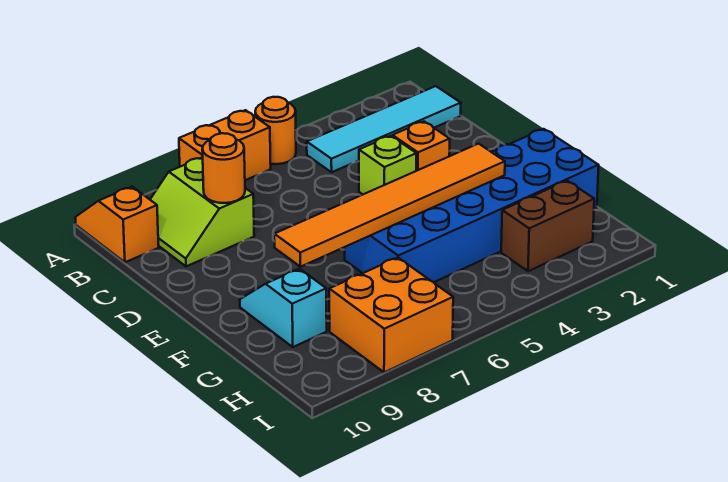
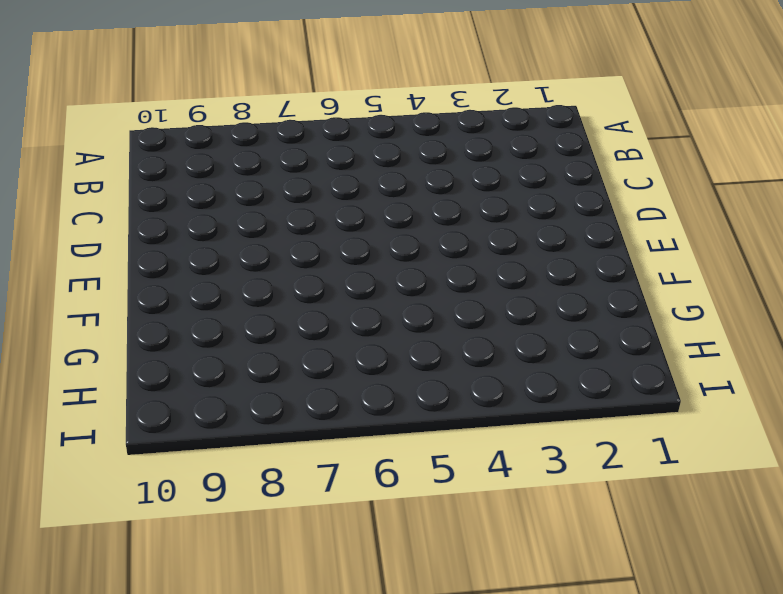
none -> orange round brick A5 level 1
none -> orange brick A6:A7 level 1
none -> orange slope A10:B10 level 1 top B

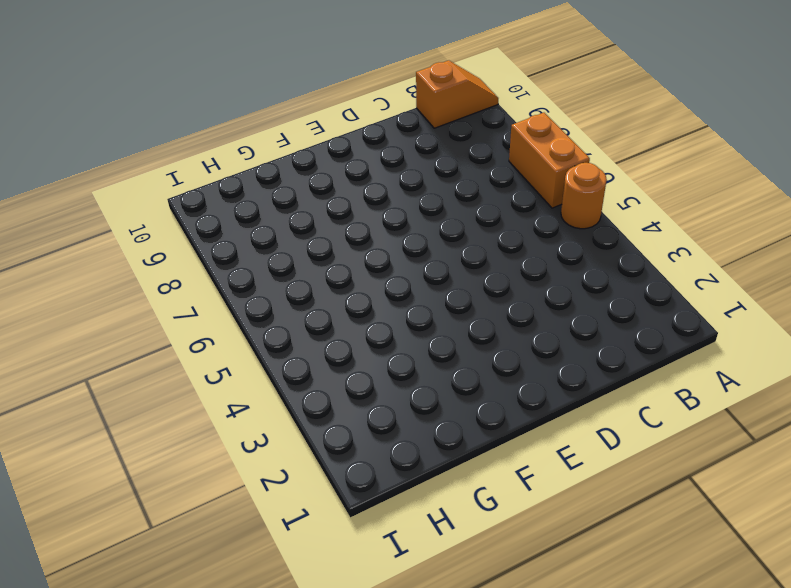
none -> cyan tile B1:B4 level 1
none -> lime slope B8:C9 level 1 top 8
none -> orange brick D3 level 1

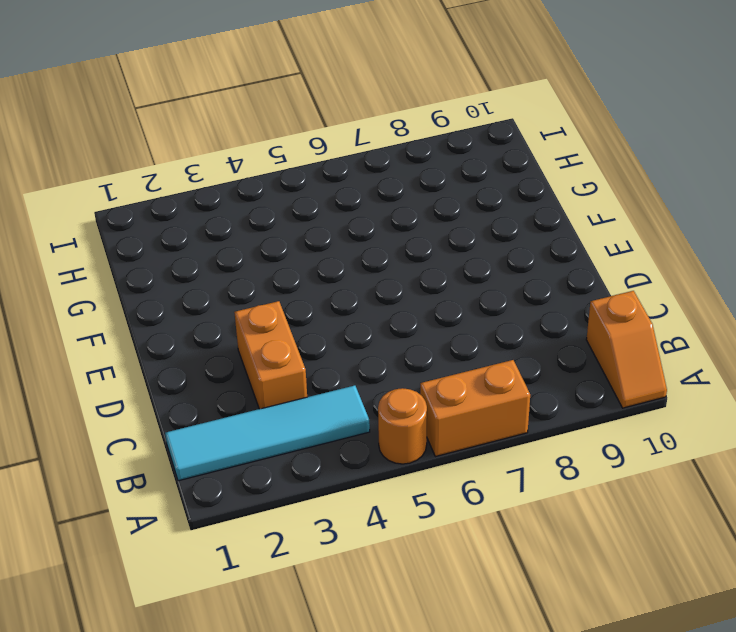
orange brick C3:D3 level 1 -> orange brick D3 level 1
none -> lime slope B8:C9 level 1 top 8
none -> lime brick D4 level 1
none -> blue brick F1:G6 level 1

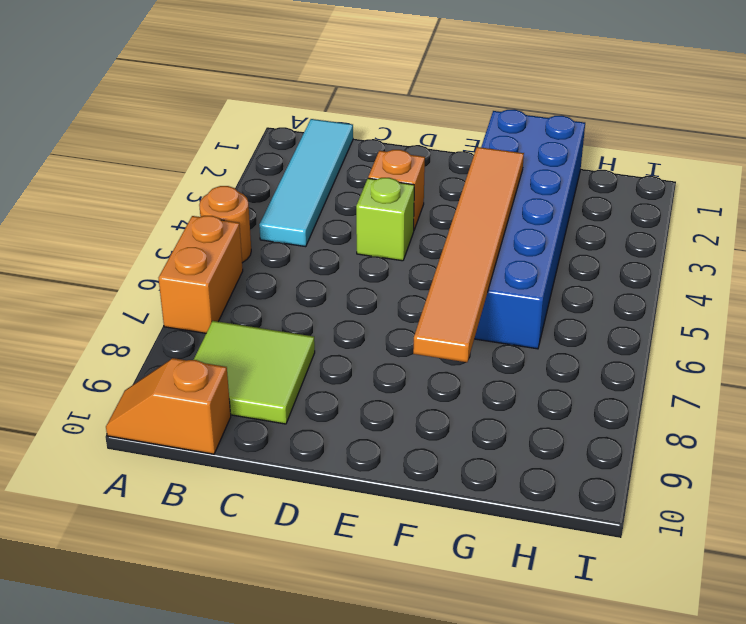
lime tile B8:C9 level 1 -> lime slope B8:C9 level 1 top 8
none -> cyan slope F9:G9 level 1 top G
none -> brown brick H2:H3 level 1
none -> orange brick H7:I8 level 1

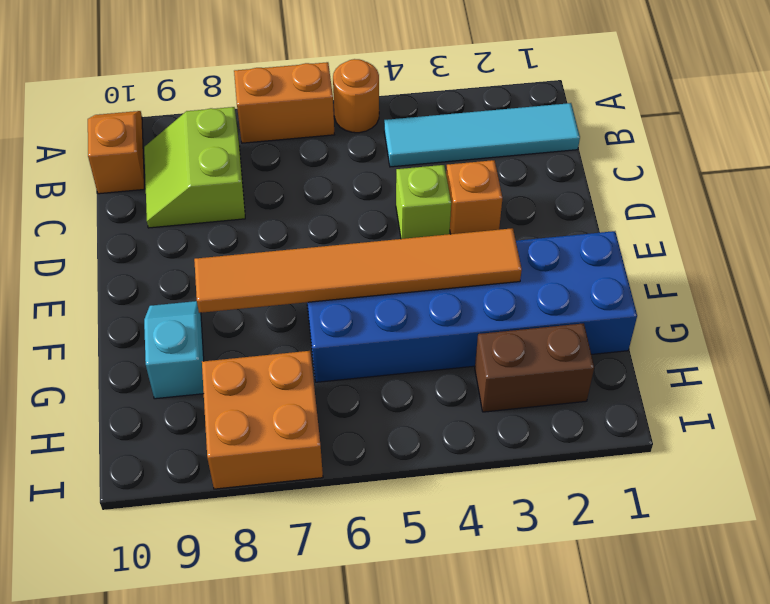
none -> orange round brick C8 level 2

